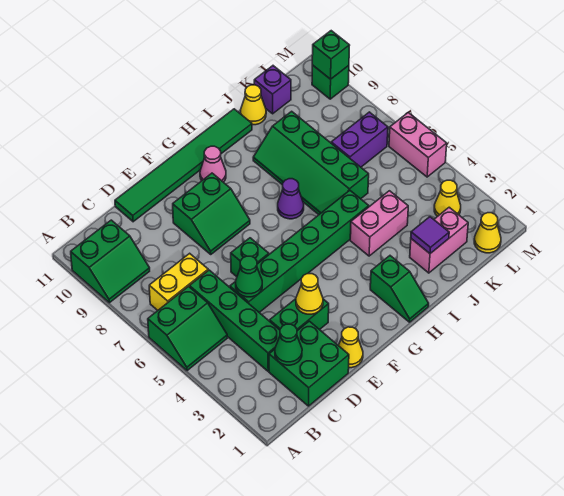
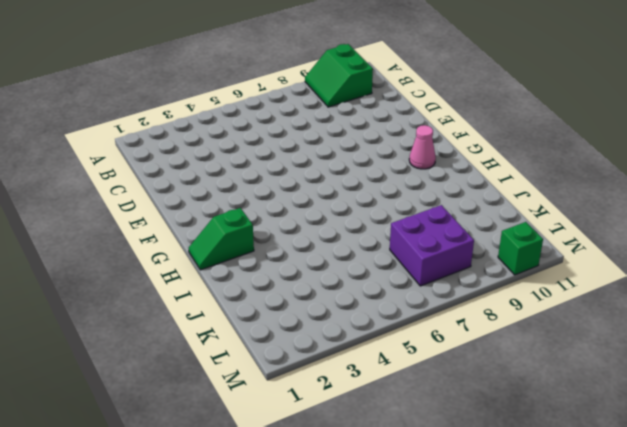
purple brick K7:L8 level 1 -> purple brick K7:L7 level 1
none -> green slope A5:B6 level 1 top 6
none -> yellow brick B7:C7 level 1
none -> green brick C1:D2 level 1

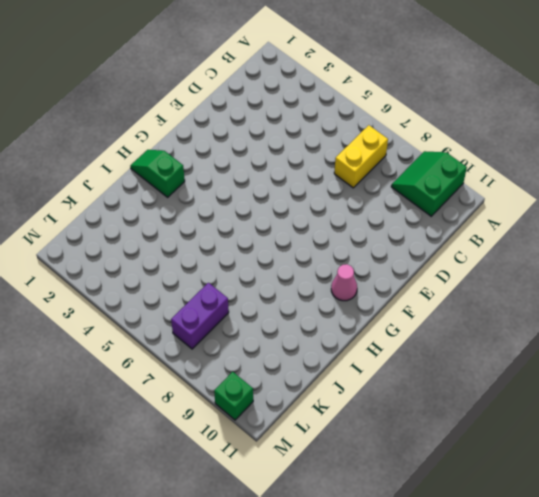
none -> green slope A5:B6 level 1 top 6
none -> green brick C1:D2 level 1
none -> green brick C3:C6 level 1

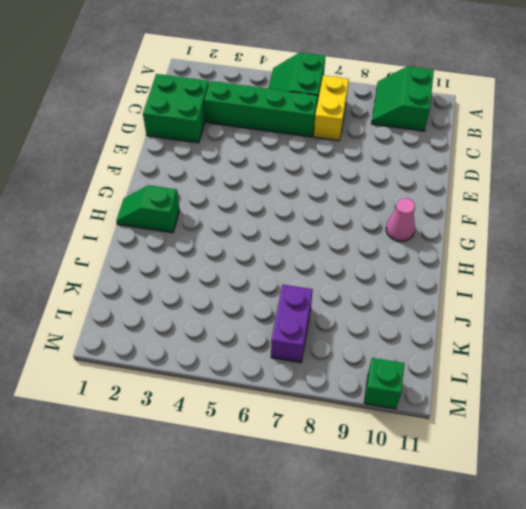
none -> green brick D3:E3 level 1
none -> green brick D5:I5 level 1
none -> green tile D11:I11 level 1

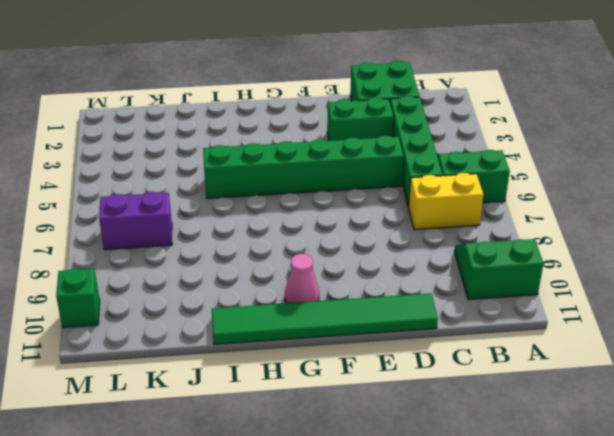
none -> yellow cone E1 level 1
none -> green brick E6 level 1
none -> green slope E8:F9 level 1 top 9

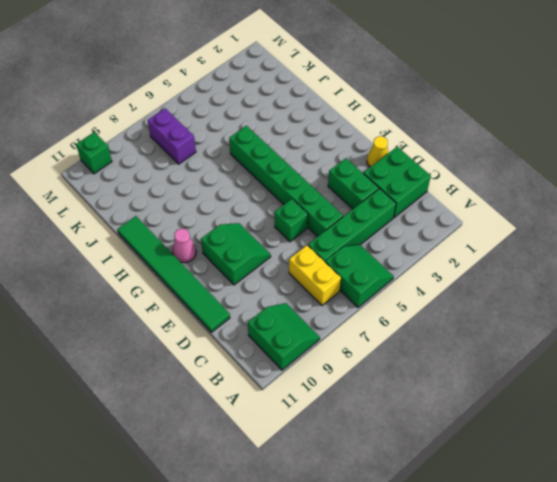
none -> green slope H1:H2 level 1 top 2
none -> purple cone H7 level 1
none -> pink brick I4:J4 level 1

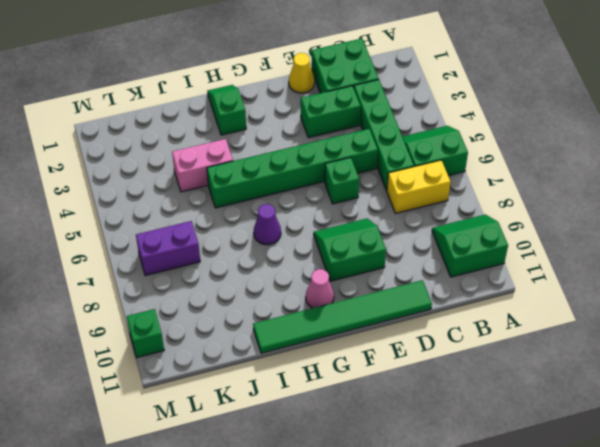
none -> green slope I6:J9 level 1 top J
none -> pink brick J2:K2 level 1
none -> yellow cone J11 level 1

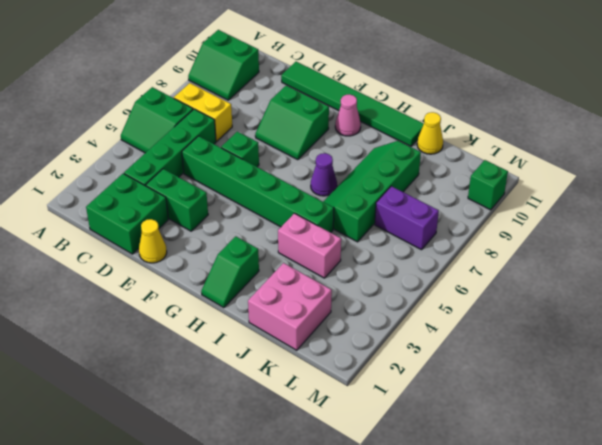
pink brick J1:K2 level 1 -> pink brick J2:K2 level 1
none -> purple brick K11 level 1
none -> yellow cone L1 level 1
none -> yellow cone L3 level 1

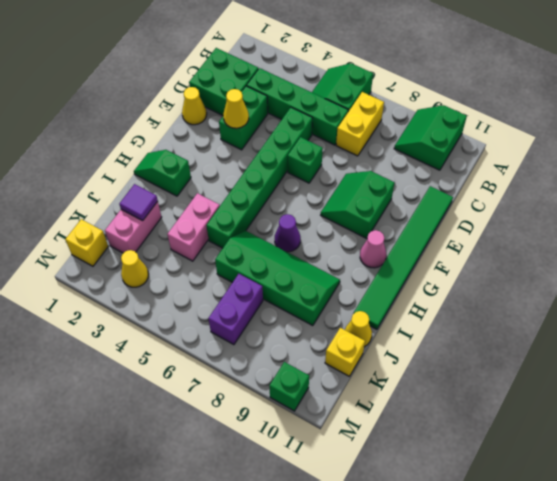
yellow brick K11 level 1 -> purple brick K11 level 1
yellow brick L1 level 1 -> yellow cone L1 level 1
none -> pink brick M5:M6 level 1
none -> green cone C2 level 2
none -> green cone D5 level 2

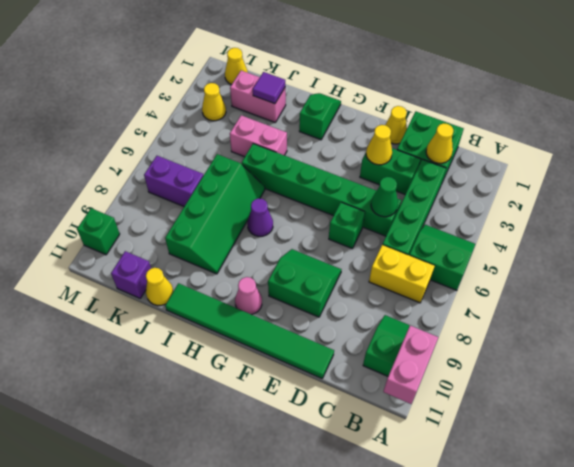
pink brick A10:A11 level 2 -> pink brick M5:M6 level 1
yellow cone C2 level 2 -> green cone C2 level 2
none -> green brick M10 level 2

